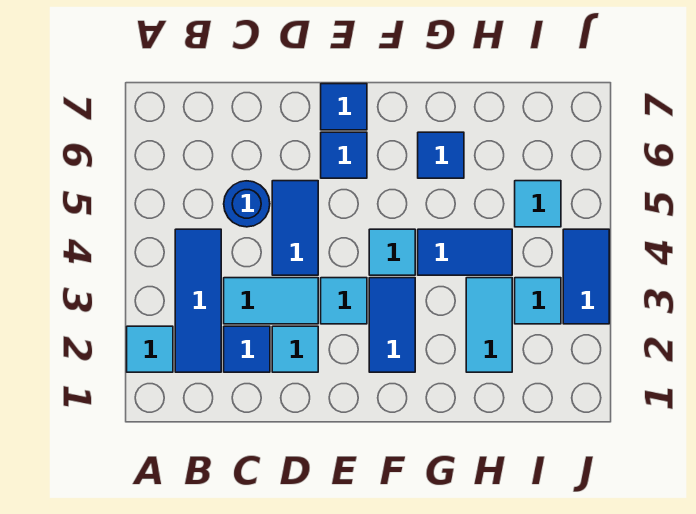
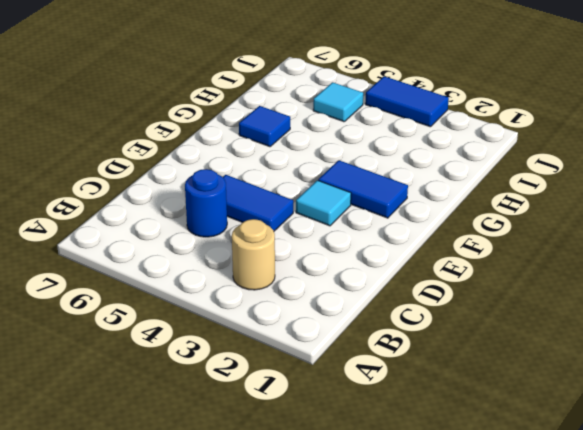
tan round brick B3 level 1 -> blue tile B2:B4 level 1
none -> cyan tile A2 level 1
none -> blue tile C2 level 1
none -> cyan tile C3:D3 level 1

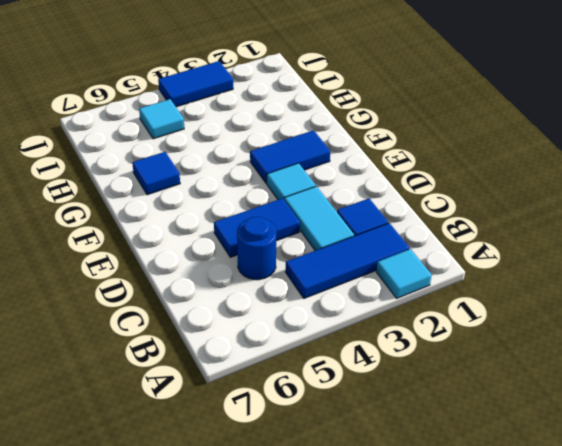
none -> cyan tile D2 level 1
none -> blue tile E6 level 1
none -> blue tile E7 level 1

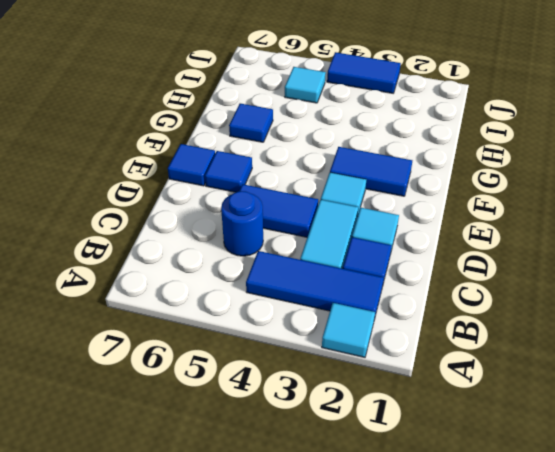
none -> cyan tile F4 level 1
none -> blue tile G4:H4 level 1
none -> cyan tile H2:H3 level 1

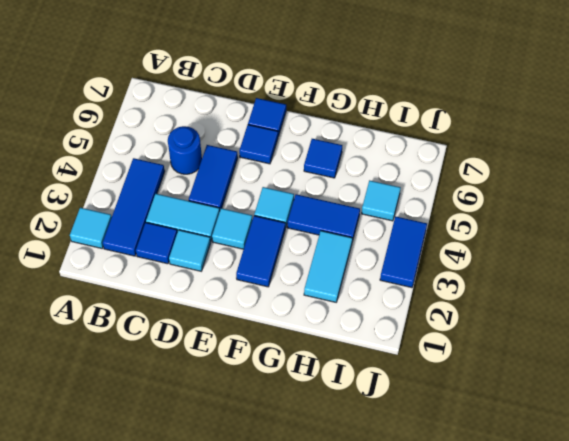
none -> cyan tile I3 level 1

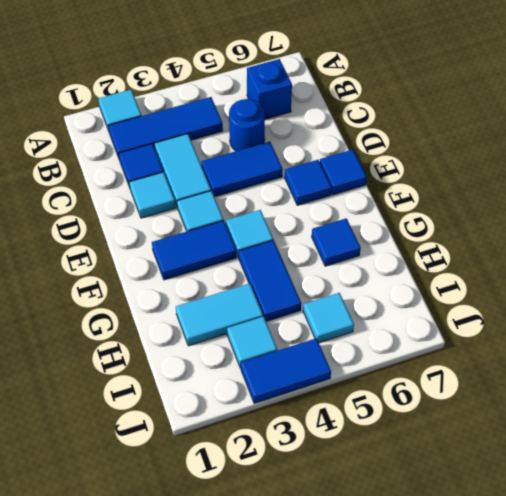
blue brick B6 level 1 -> none

